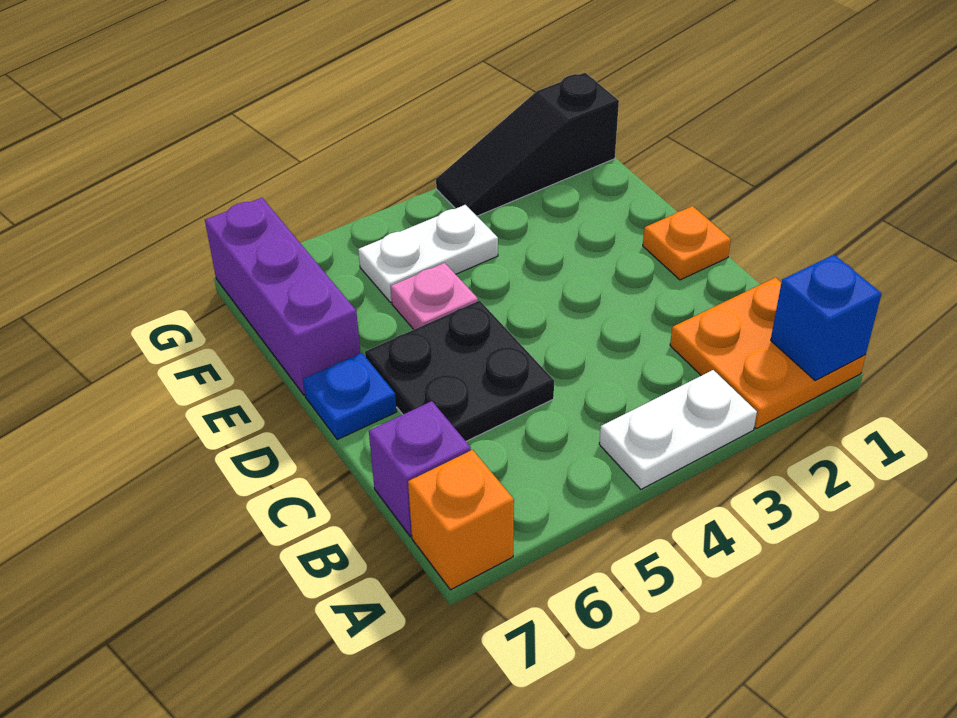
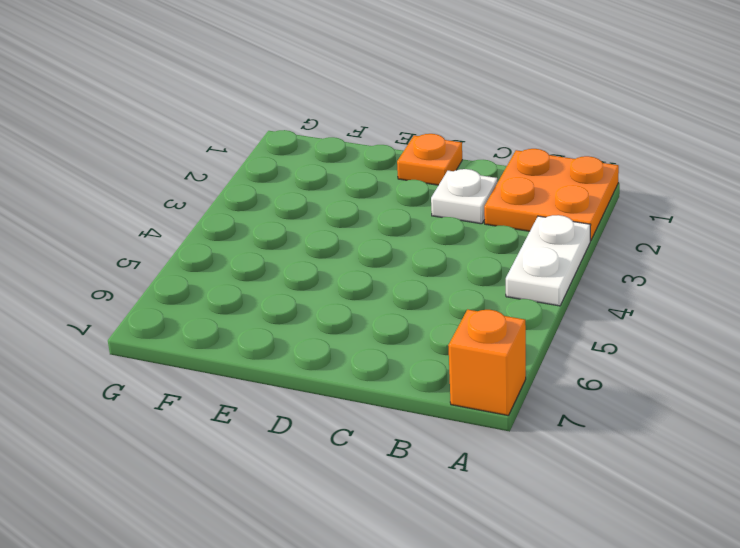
white plate C2 level 1 -> none
none -> purple brick B7 level 1
none -> black plate C5:D6 level 1
none -> blue plate D7 level 1

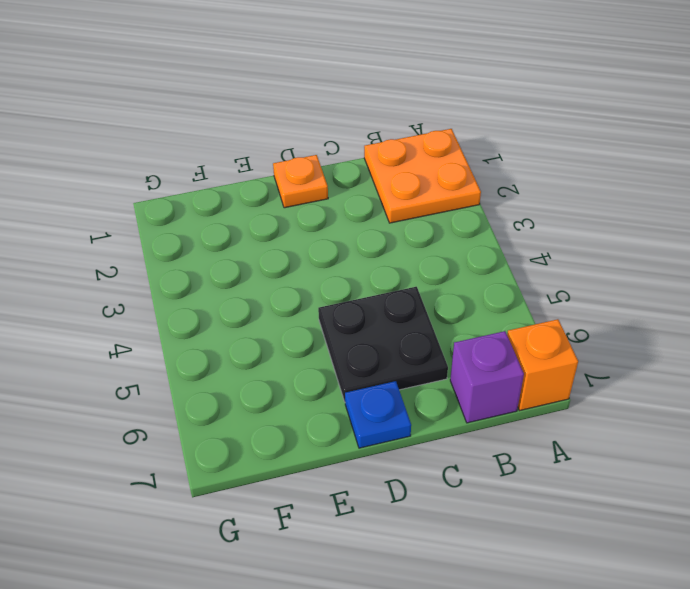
none -> white plate A3:A4 level 1
none -> pink plate E5 level 1
none -> purple brick E7:G7 level 1

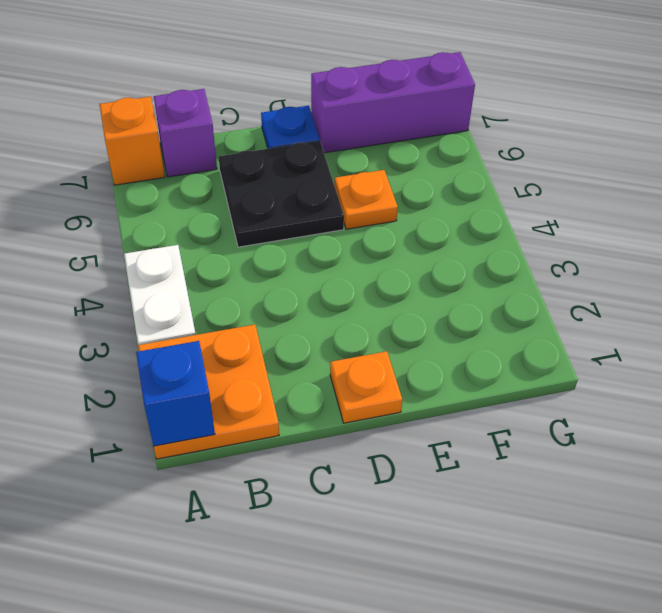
orange plate E5 level 1 -> pink plate E5 level 1
none -> white plate F4:F5 level 1
none -> black slope G1:G3 level 1 top 1

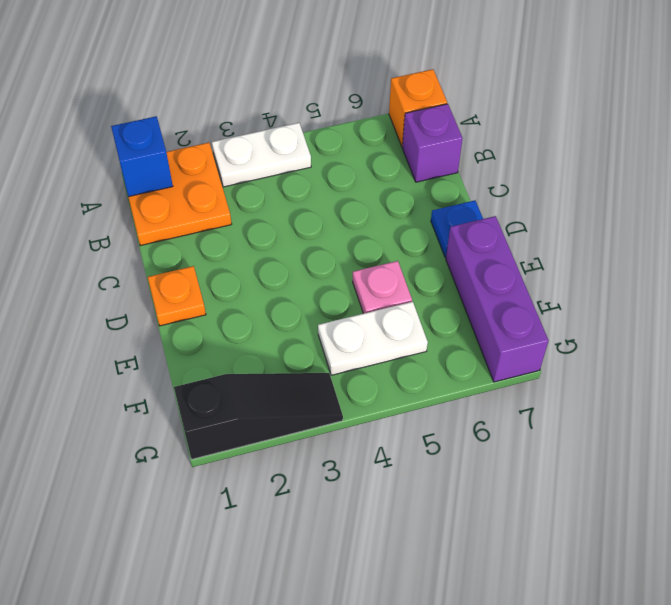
none -> black plate C5:D6 level 1

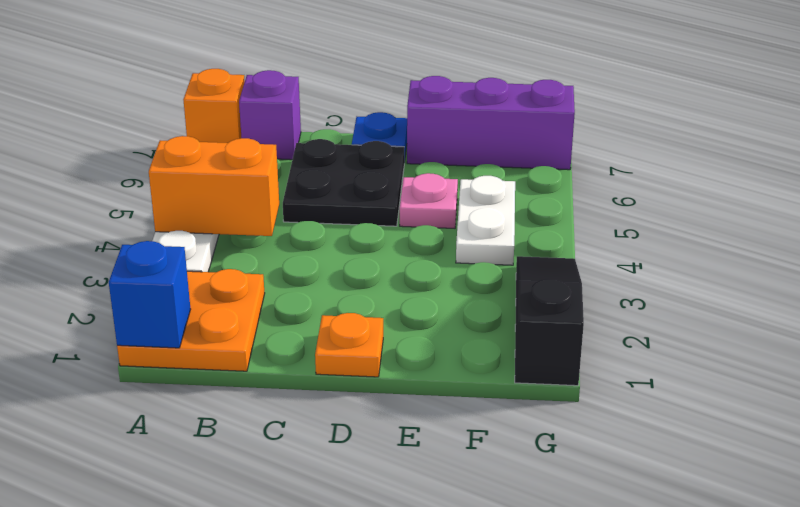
orange brick A4:B4 level 2 -> none

